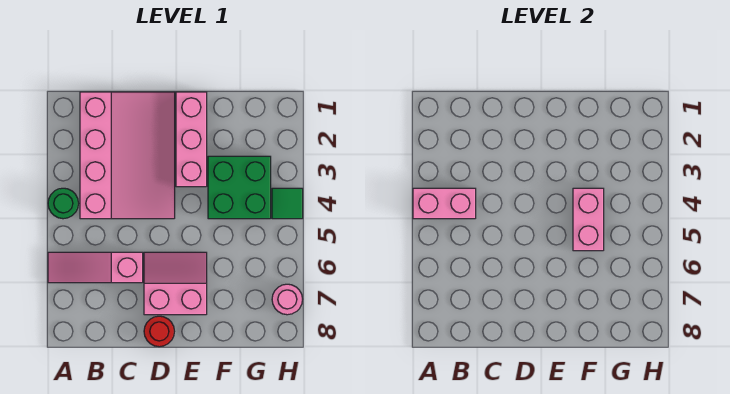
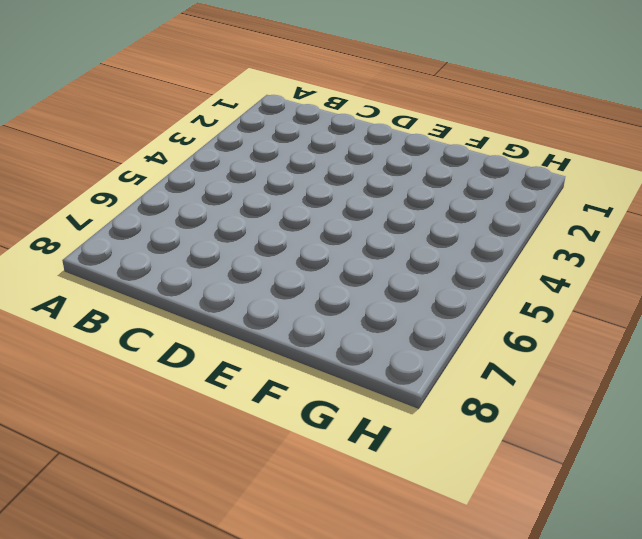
none -> green round brick A4 level 1
none -> pink slope A6:C6 level 1 top C

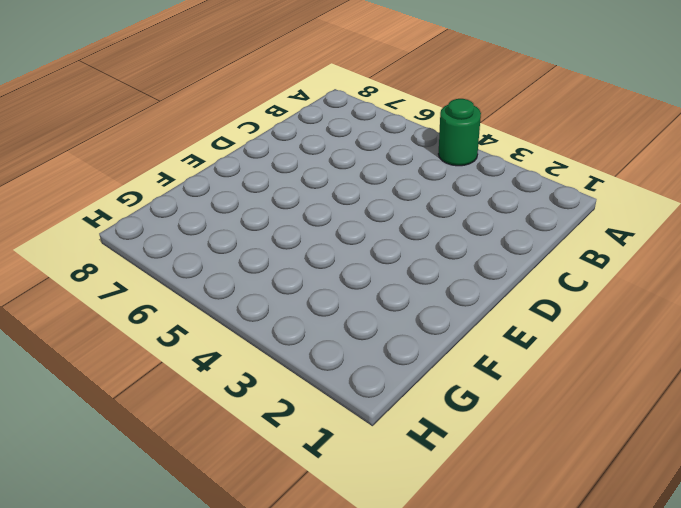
none -> pink slope A6:C6 level 1 top C
none -> pink slope B1:D4 level 1 top B

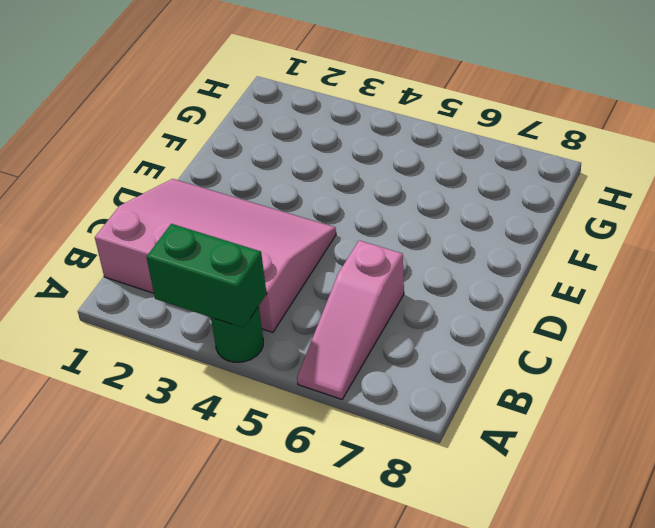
green brick A3:A4 level 2 -> pink brick A4:B4 level 2
none -> pink slope D6:E7 level 1 top 7
none -> red round brick D8 level 1

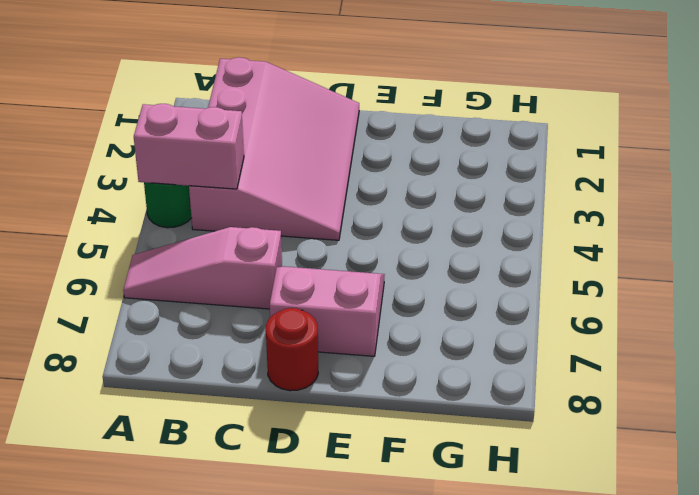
none -> pink brick E1:E3 level 1
none -> green brick F3:G4 level 1

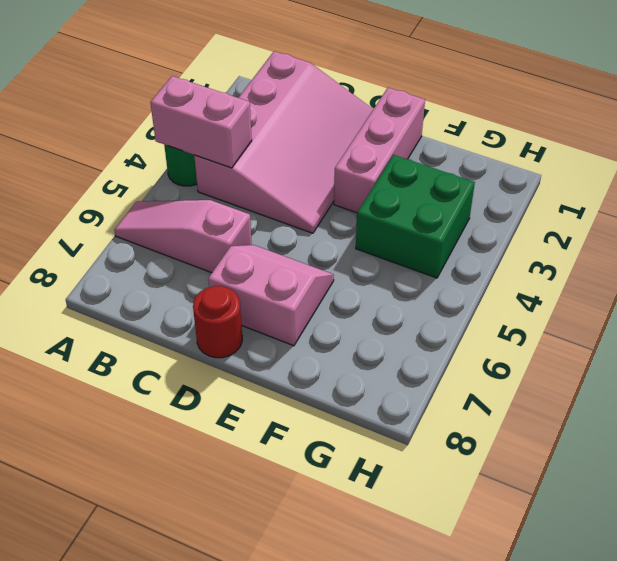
none -> green tile H4 level 1
none -> pink round brick H7 level 1

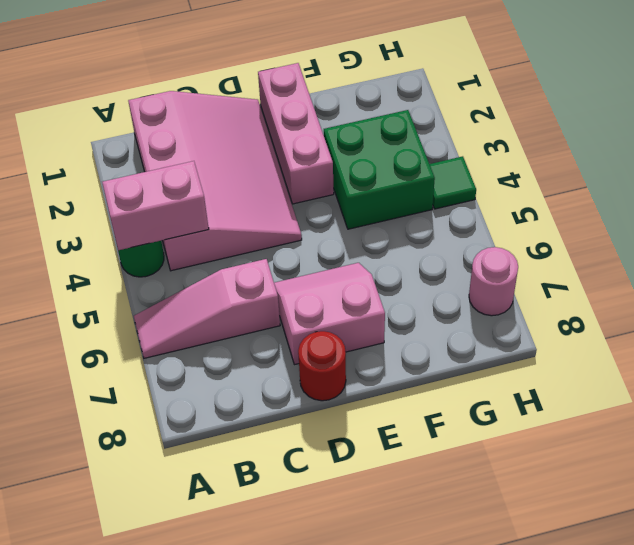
none -> pink brick F4:F5 level 2

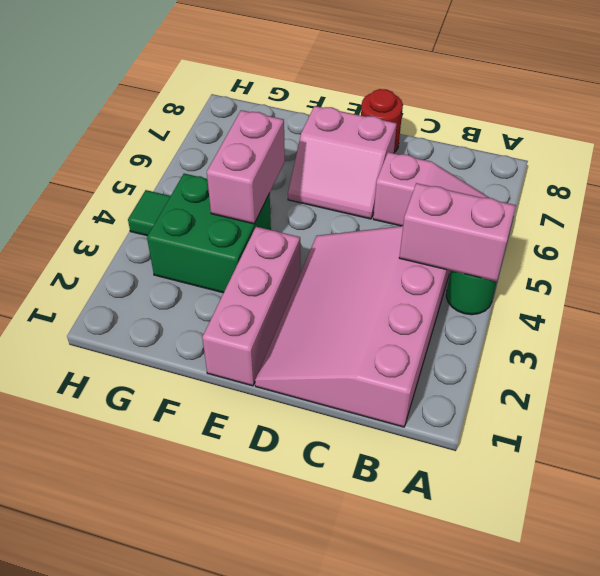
none -> pink round brick H7 level 1

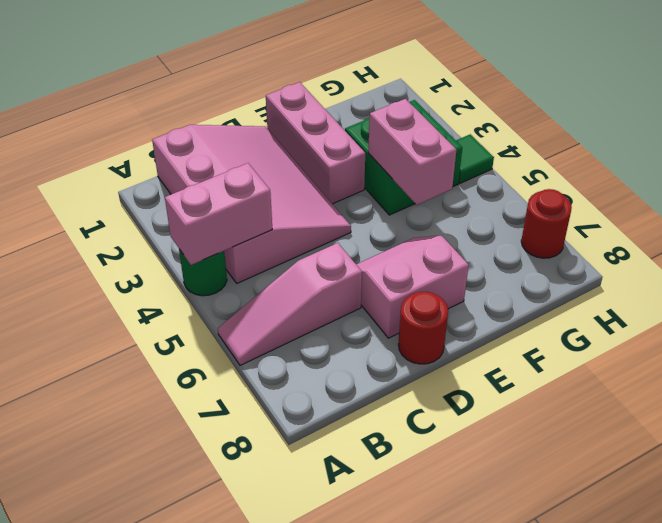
red round brick H7 level 1 -> pink round brick H7 level 1

